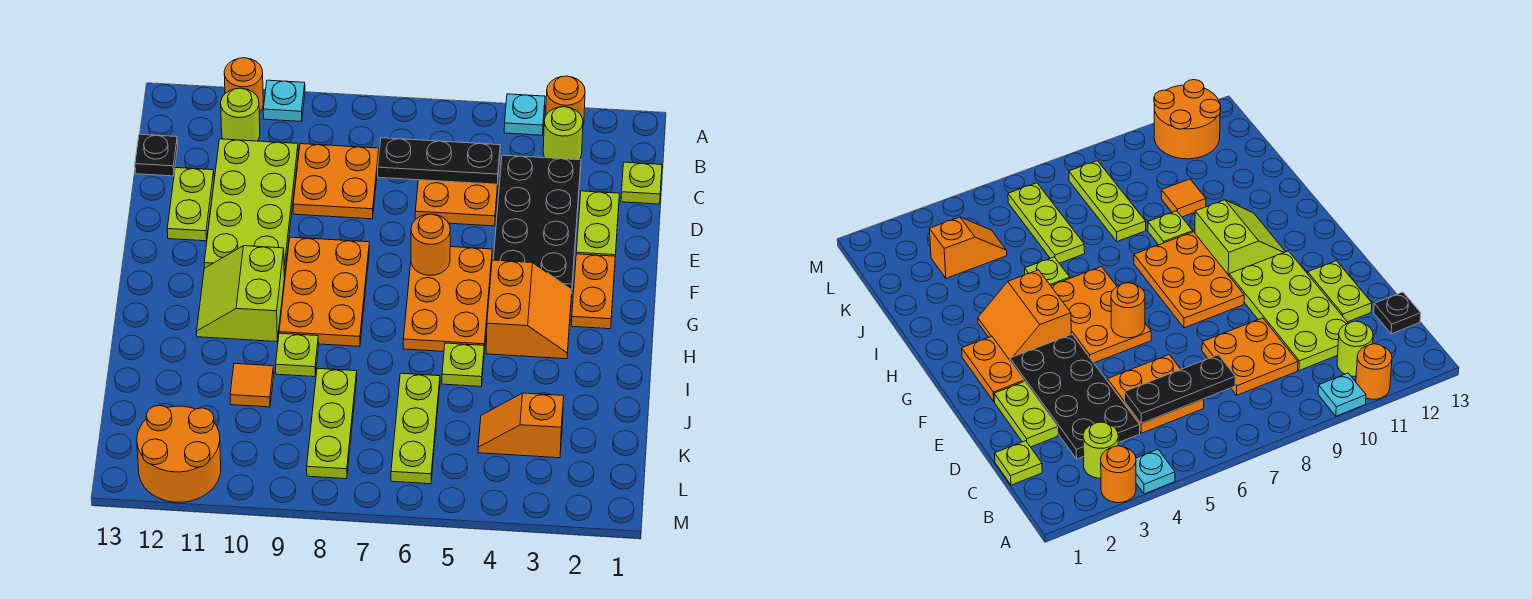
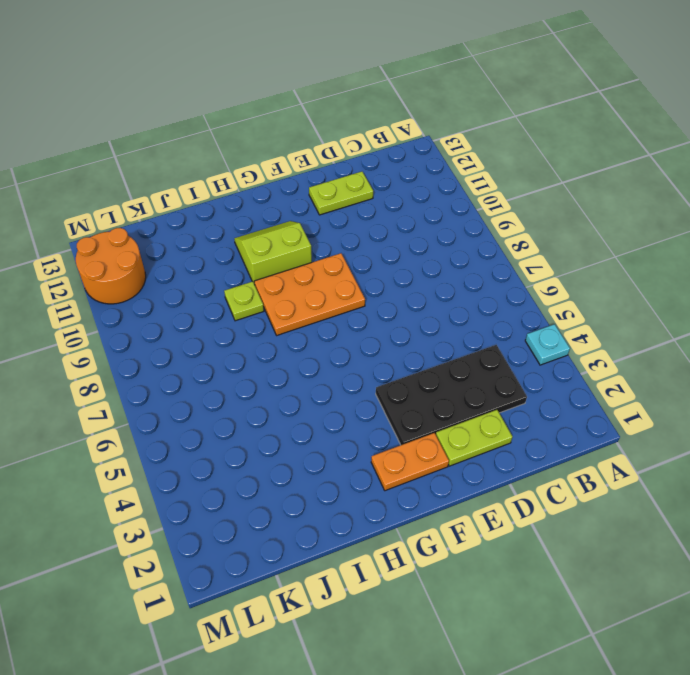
none -> orange round brick A3 level 1
none -> cyan plate A10 level 1
none -> orange round brick A11 level 1

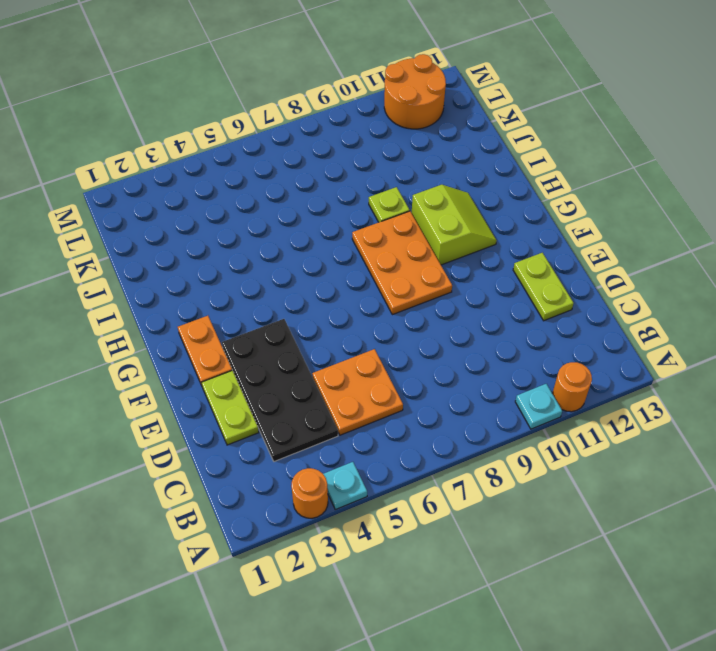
none -> lime round brick B3 level 1
none -> lime round brick B11 level 1
none -> lime plate C1 level 1

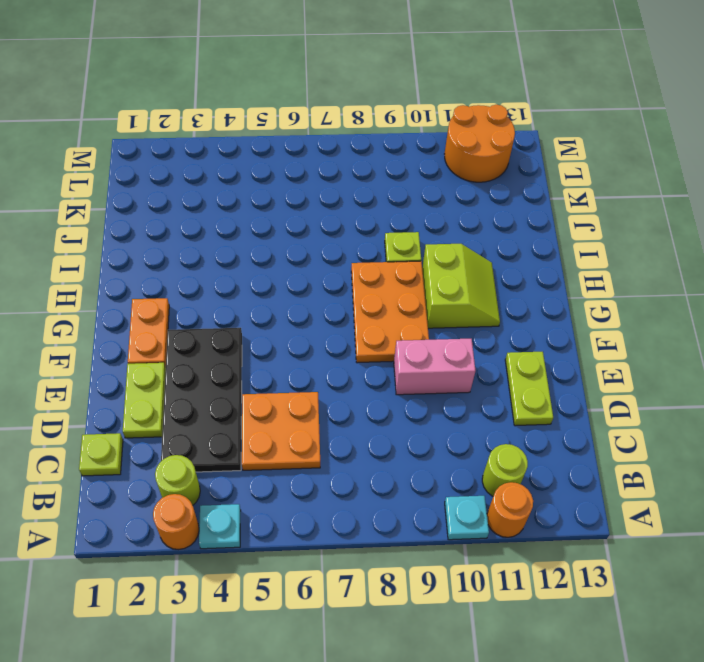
pink brick E9:E10 level 1 -> lime plate C10:F11 level 1
none -> orange plate C8:D9 level 1
none -> black plate C13 level 1
none -> orange plate F5:H6 level 1

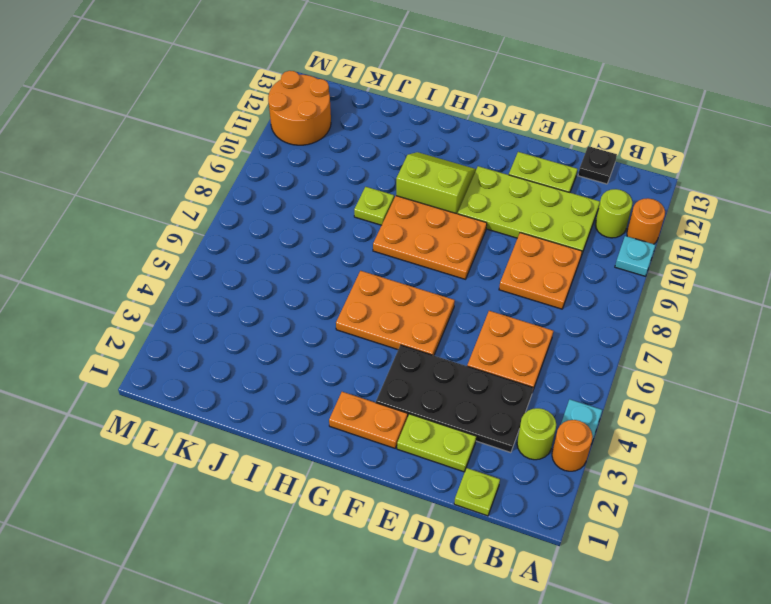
none -> orange slope G3:H4 level 1 top 4
none -> lime plate I5 level 1
none -> lime plate J6:L6 level 1

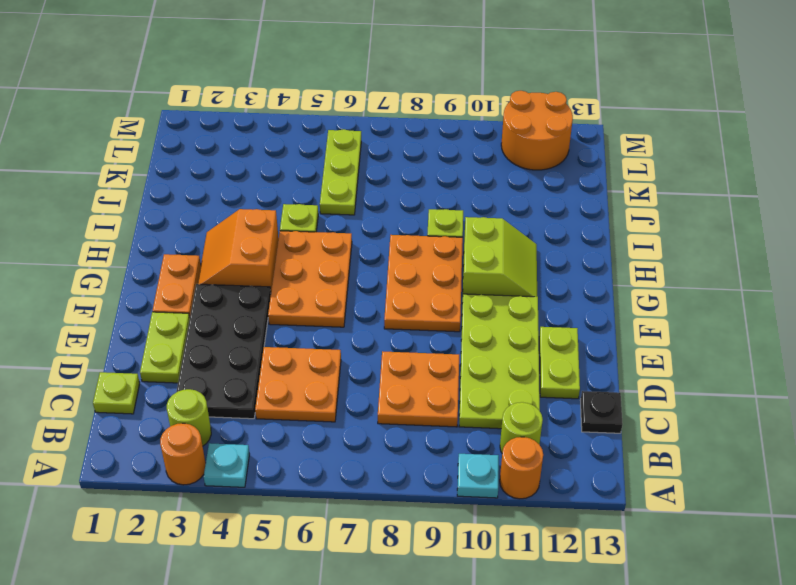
none -> lime plate J8:L8 level 1
none -> orange tile J10 level 1
none -> orange slope K3:K4 level 1 top 3

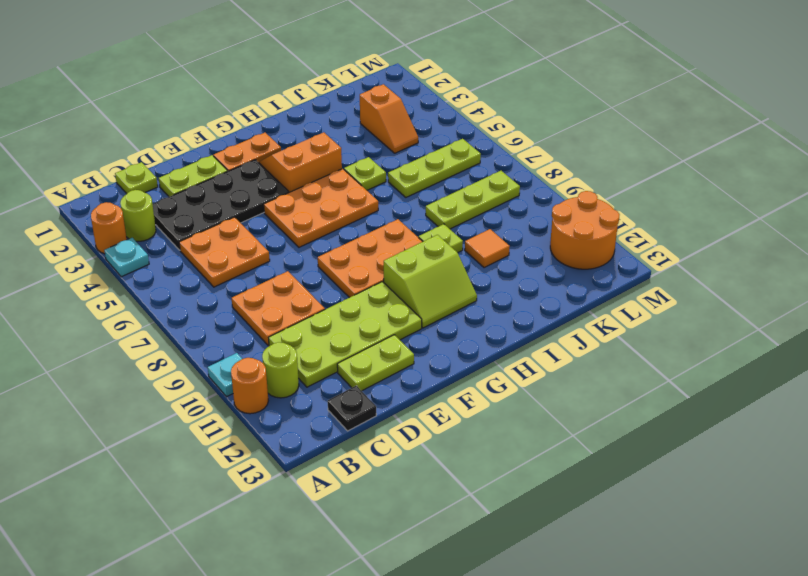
none -> black plate C5:C7 level 2
none -> orange round brick F6 level 2

